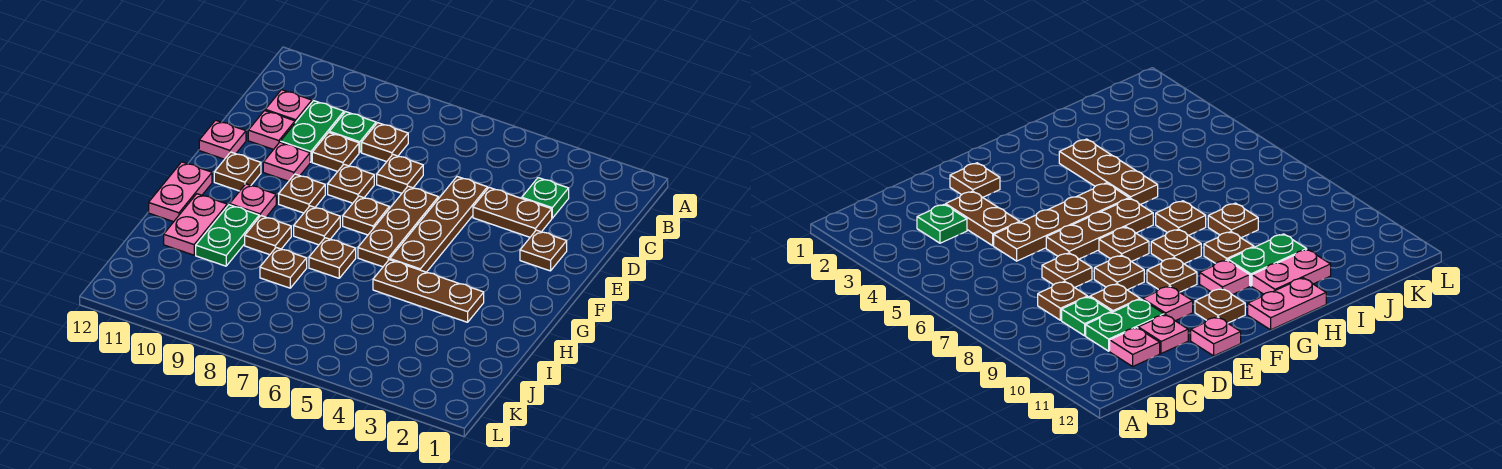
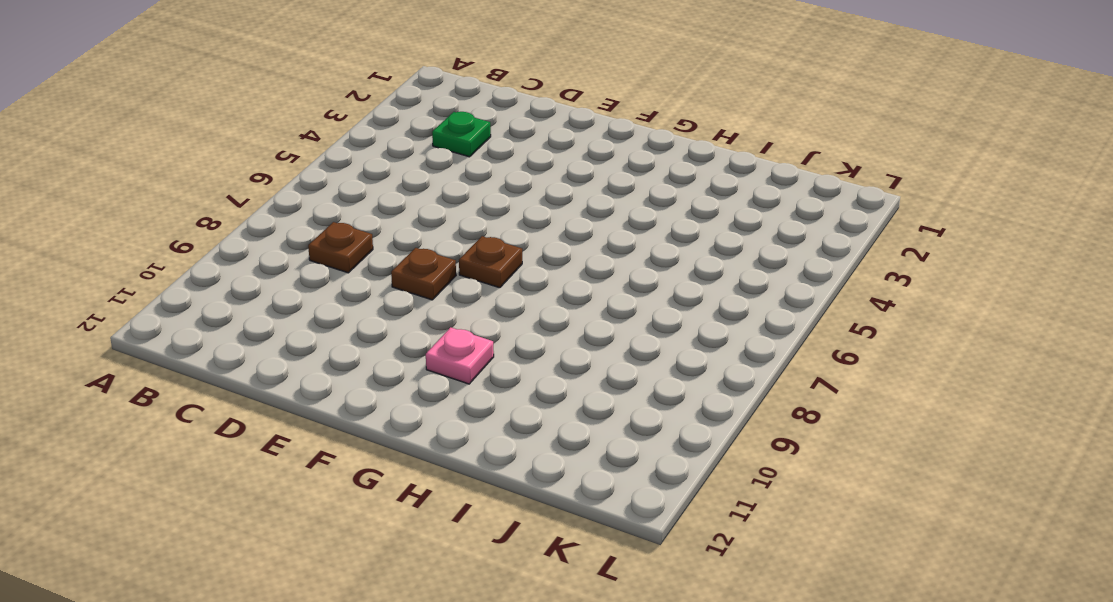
none -> green plate C9 level 1
none -> green plate C10:D10 level 1
none -> pink plate C11 level 1

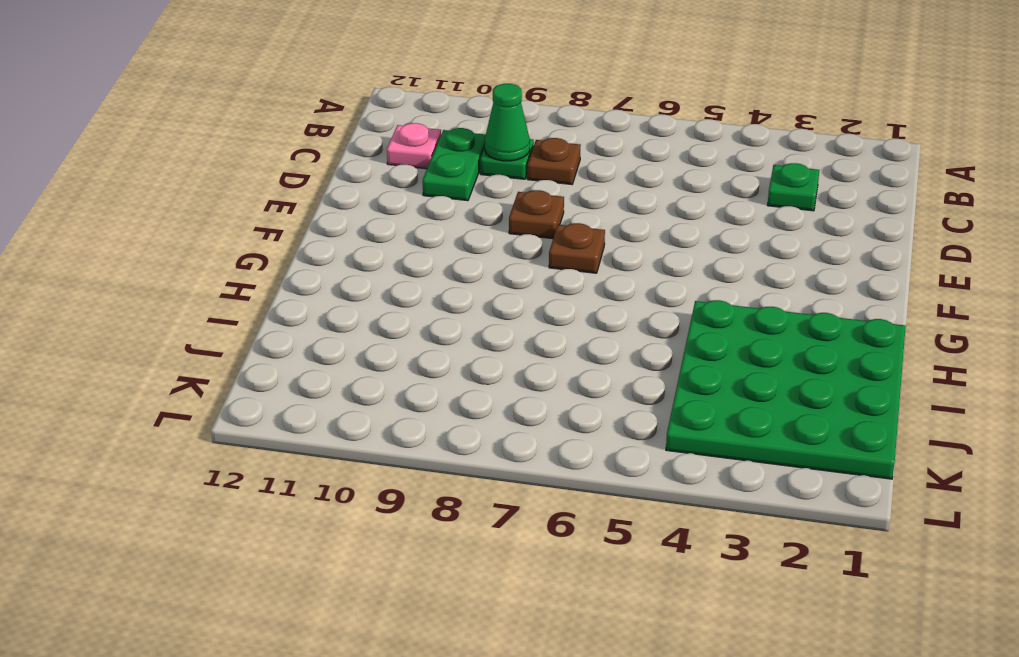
green cone C9 level 2 -> none
green plate H1:K4 level 1 -> brown plate H3:H5 level 1
none -> brown plate D3:D4 level 1
none -> brown plate D5:G5 level 1
none -> brown plate D7 level 1

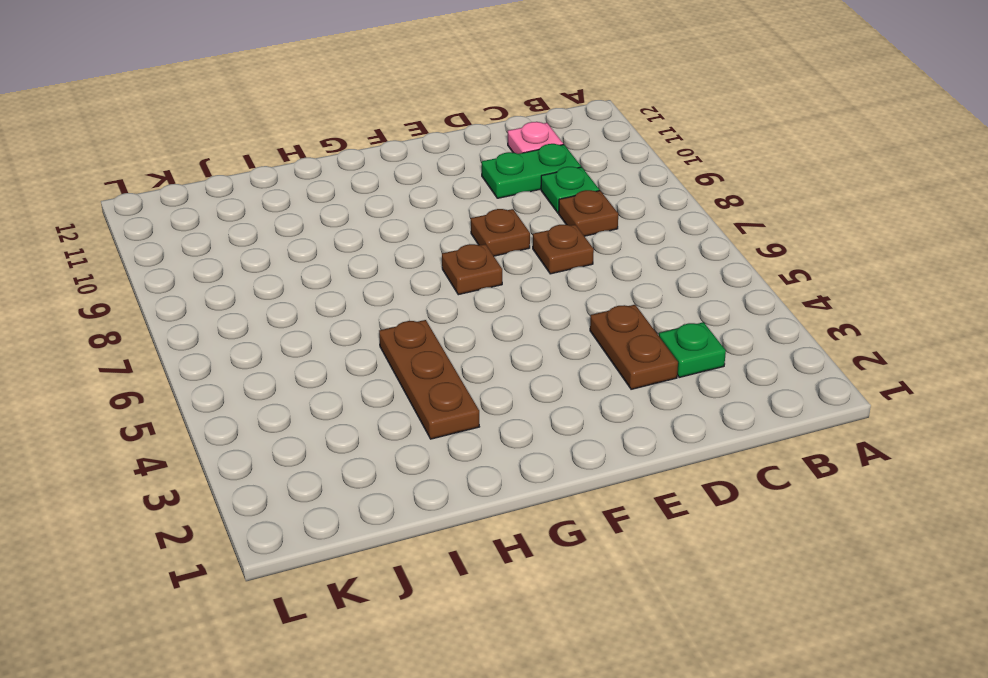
none -> brown plate D5:G5 level 1
none -> brown plate D9 level 1
none -> pink plate D11 level 1

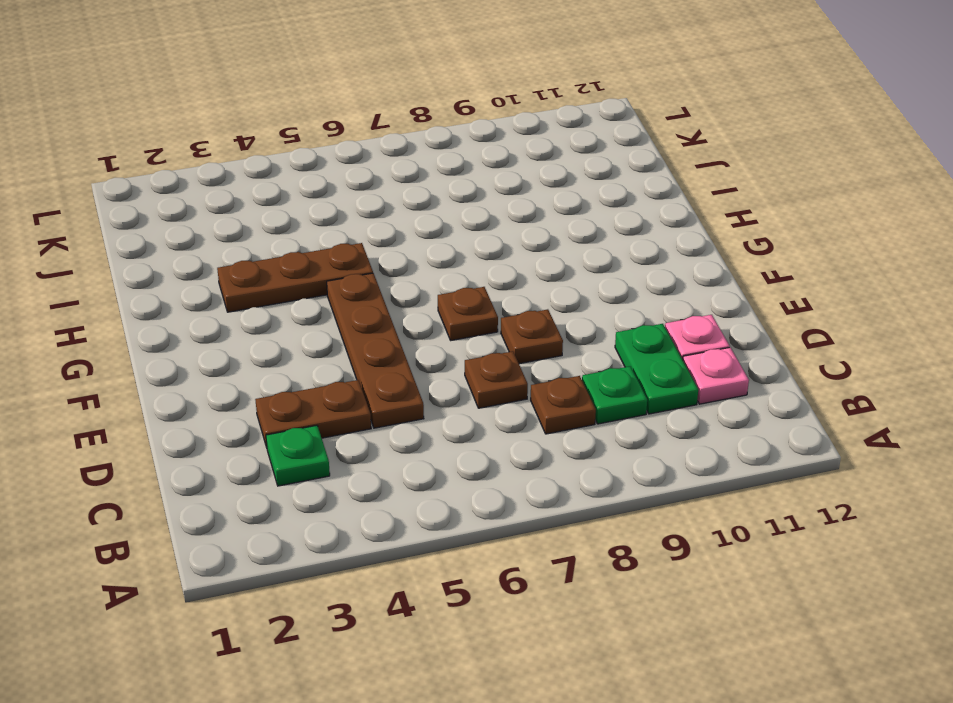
none -> brown plate D9 level 1
none -> brown plate E2 level 1
none -> brown plate E6:G6 level 1

